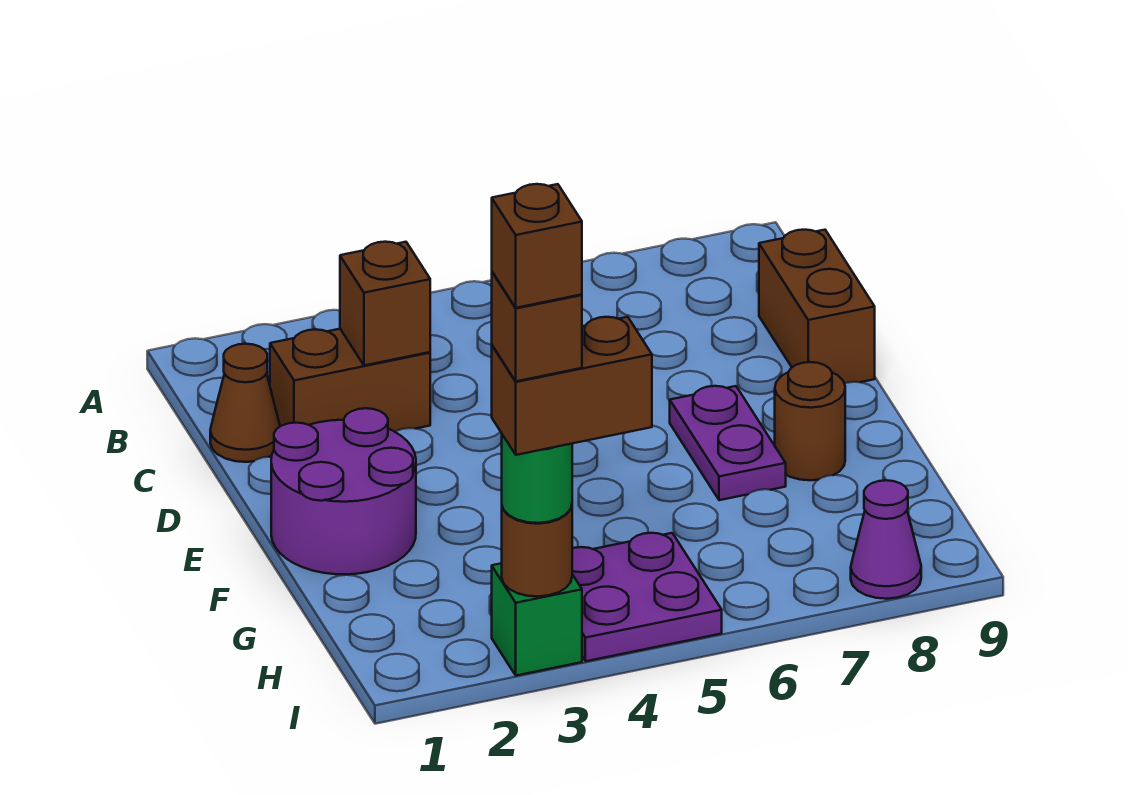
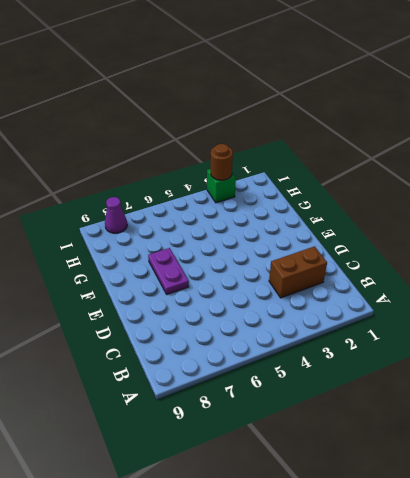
none -> brown cone C1 level 1
none -> brown brick C9:D9 level 1
none -> purple round brick E1:F2 level 1

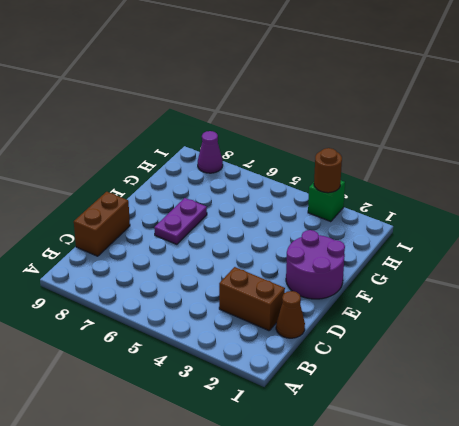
none -> brown round brick F8 level 1
none -> purple plate H4:I5 level 1
none -> brown brick C3 level 2

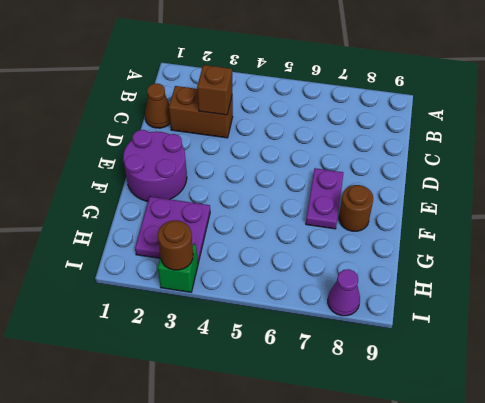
purple plate G2:H3 level 1 -> purple plate H4:I5 level 1
none -> brown brick C9:D9 level 1
none -> green round brick I3 level 3
none -> brown brick I3:I4 level 4

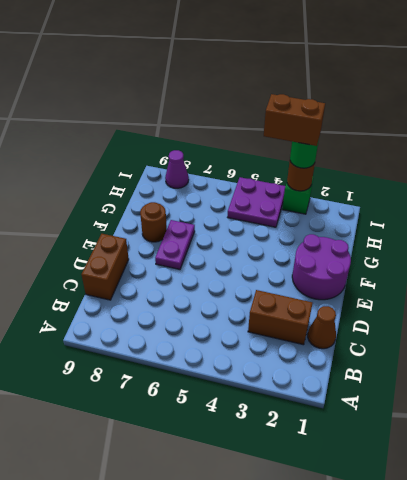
none -> brown brick C3 level 2
none -> brown brick I3 level 5
none -> brown brick I3 level 6

